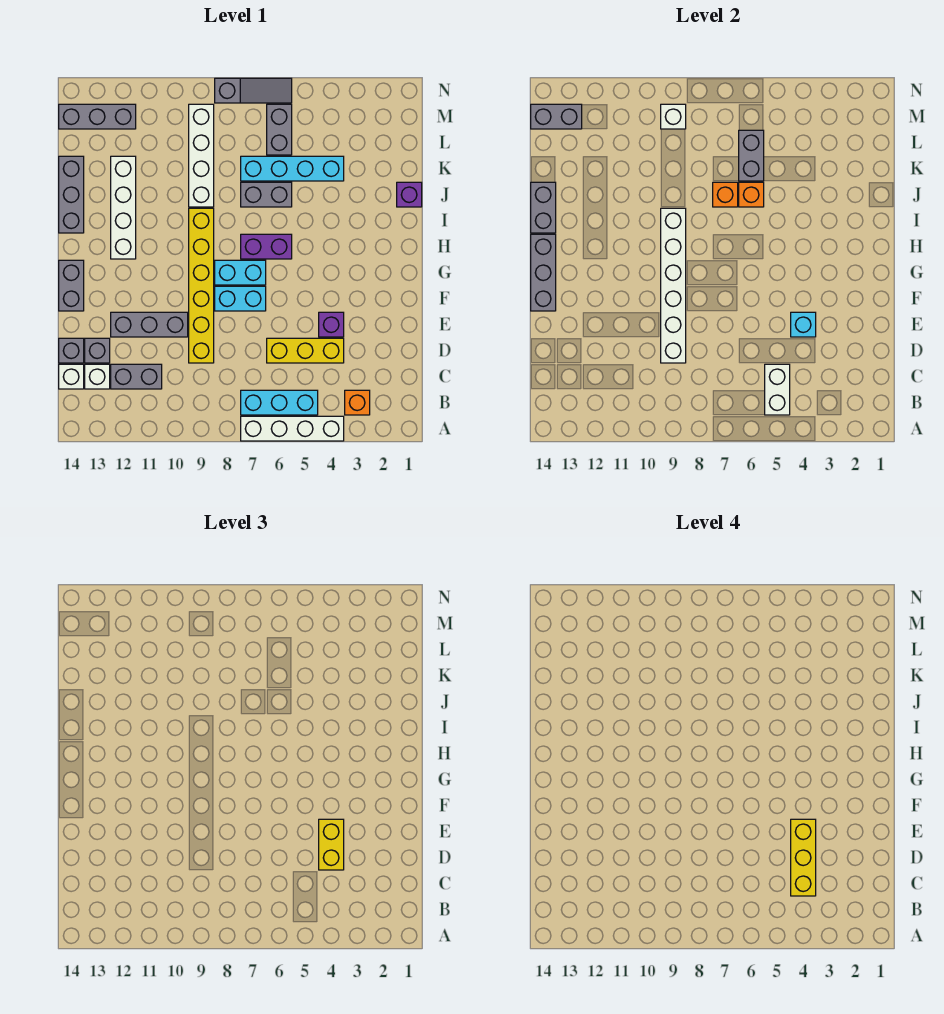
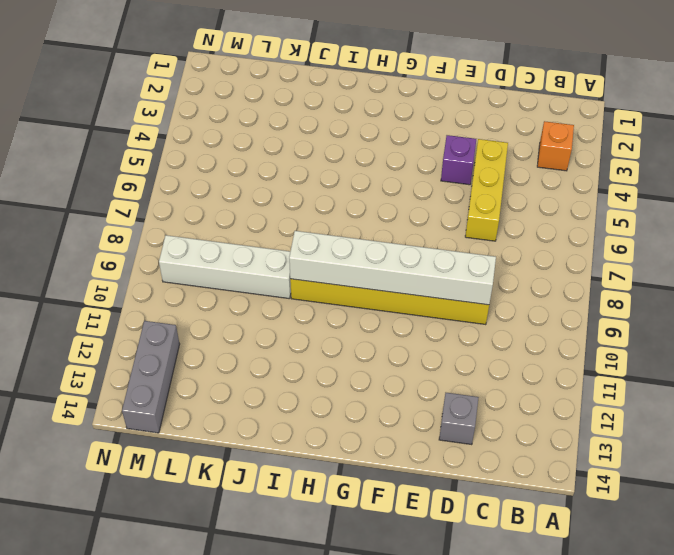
none -> white brick A4:A7 level 1
none -> cyan brick B5:B7 level 1
none -> grey brick C11:C12 level 1
none -> white brick C13 level 1

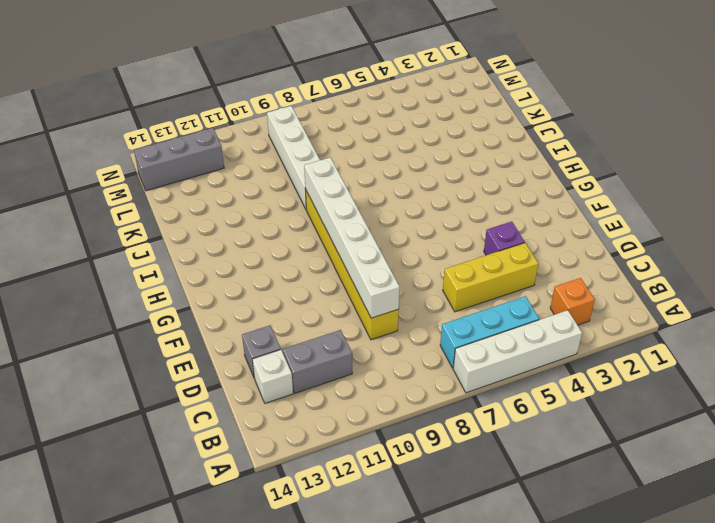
none -> white brick C14 level 1
none -> grey brick D14 level 1
none -> grey brick E10:E12 level 1
none -> cyan brick F7:F8 level 1

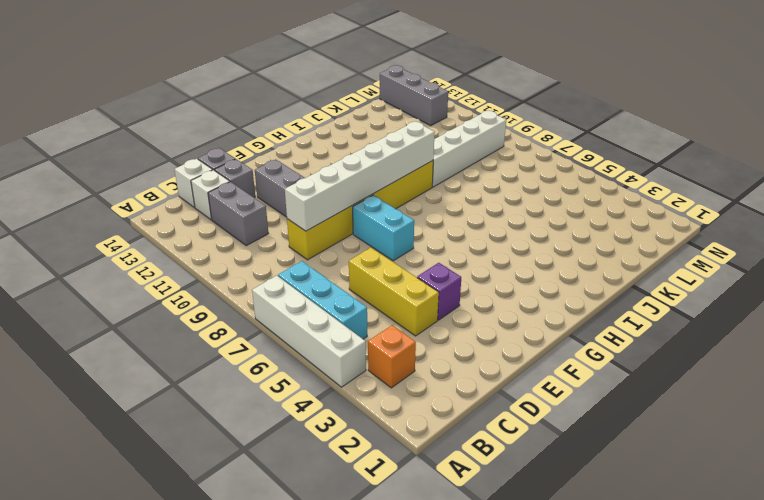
none -> grey brick F14:G14 level 1
none -> cyan brick G7:G8 level 1
none -> purple brick H6:H7 level 1
none -> white brick H12:K12 level 1

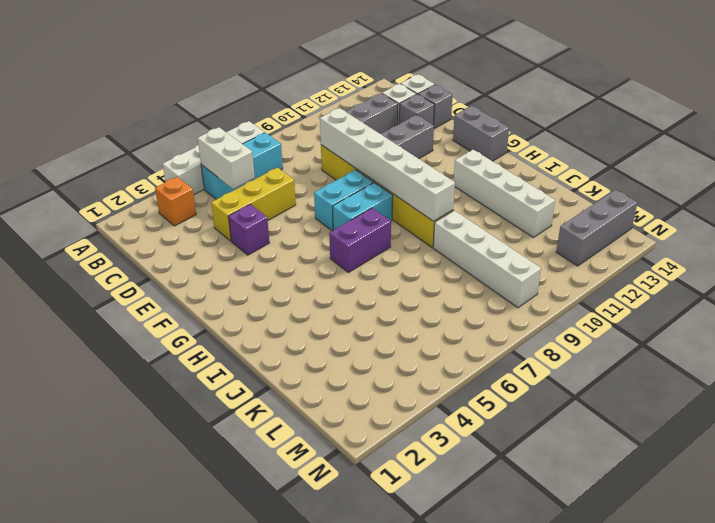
none -> grey brick I14:K14 level 1
none -> purple brick J1 level 1
none -> grey brick J6:J7 level 1
none -> cyan brick K4:K7 level 1

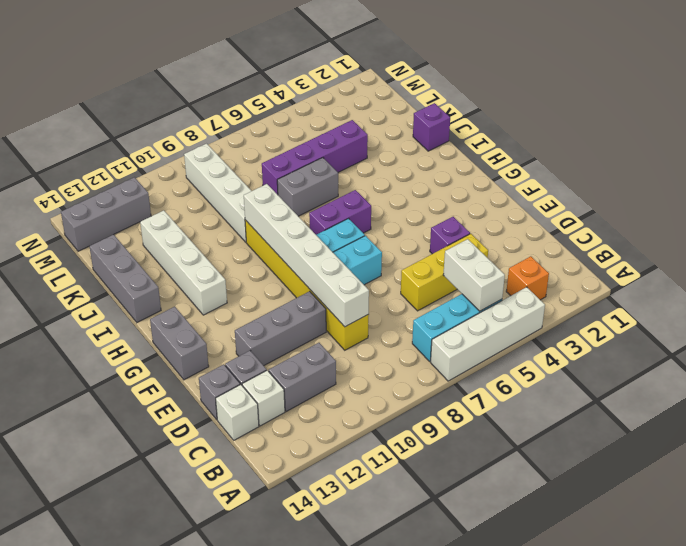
purple brick K4:K7 level 1 -> cyan brick K4:K7 level 1
none -> grey brick L6:M6 level 1
none -> grey slope N6:N8 level 1 top 8
none -> cyan brick E4 level 2
none -> grey brick F14:H14 level 2

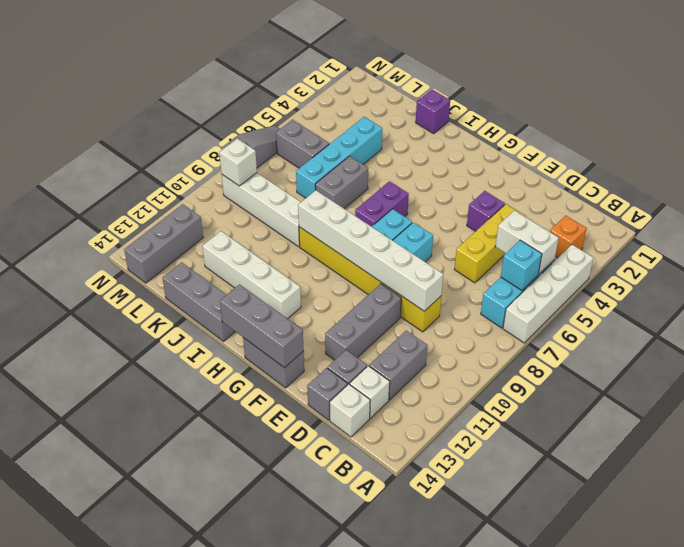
cyan brick B6 level 2 -> cyan brick E4 level 2
none -> grey brick I14:J14 level 2
none -> orange brick J6 level 2
none -> orange brick J7 level 2
none -> grey brick K6:L6 level 2

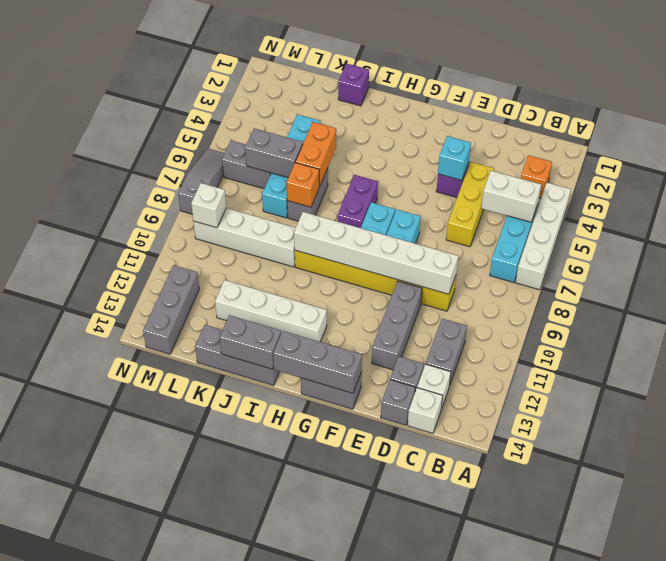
orange brick J5:J6 level 2 -> orange brick J6 level 2
none -> grey brick M13:M14 level 2
none -> yellow brick D4:E4 level 3
none -> yellow brick C4:E4 level 4

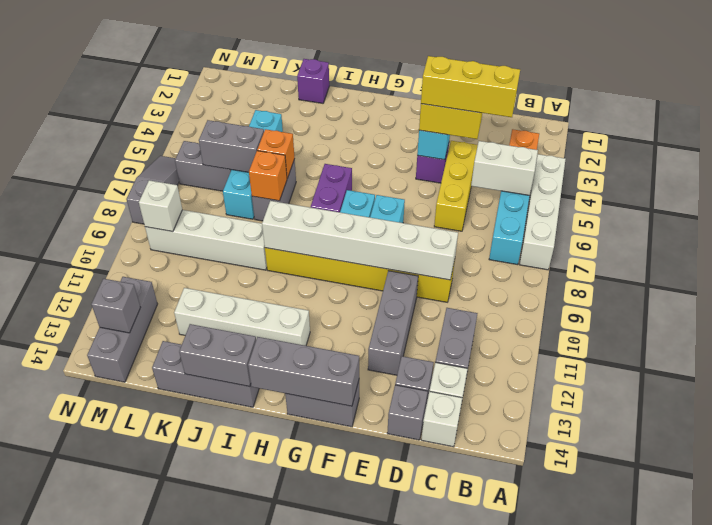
grey brick M13 level 2 -> grey brick M13:M14 level 2

